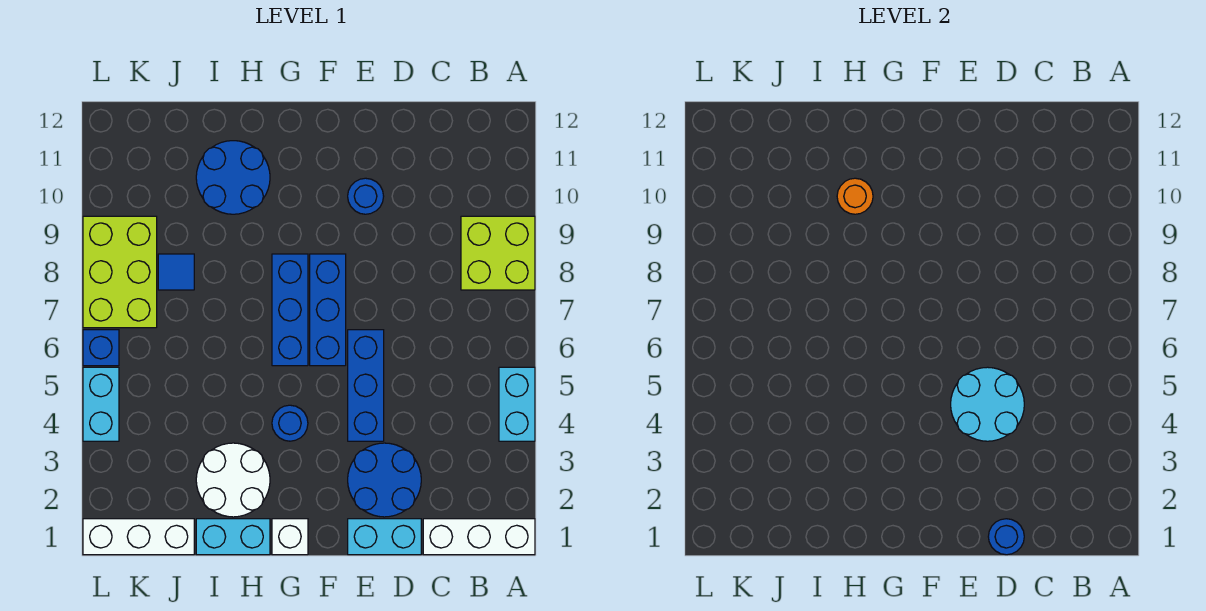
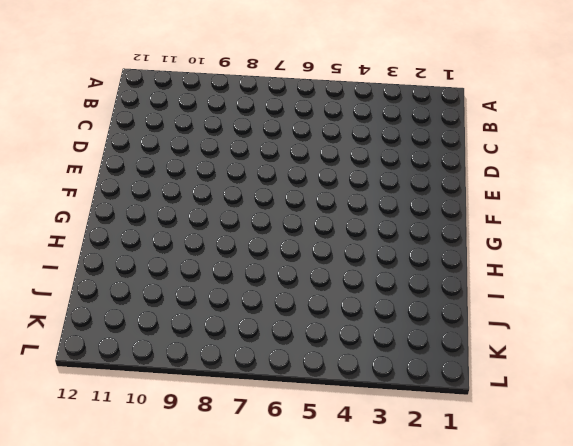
none -> white brick A1:C1 level 1
none -> cyan brick A4:A5 level 1
none -> lime brick A8:B9 level 1

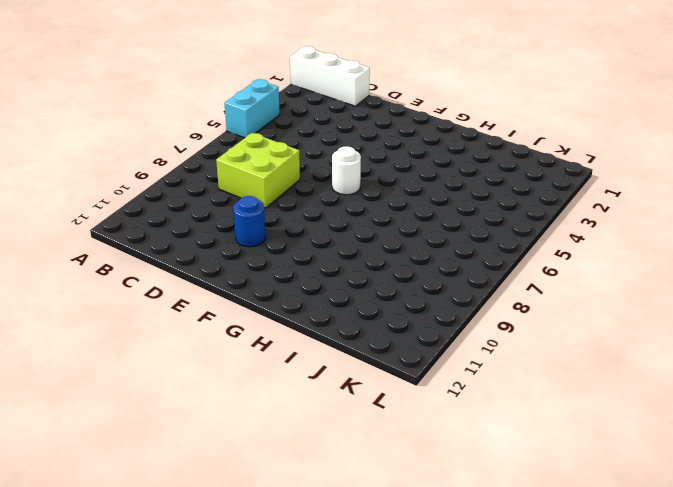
lime brick C7:D8 level 1 -> lime brick A8:B9 level 1
white round brick F6 level 1 -> blue brick F6:F8 level 1
none -> cyan brick D1:E1 level 1
none -> blue round brick D2:E3 level 1
none -> blue brick E4:E6 level 1

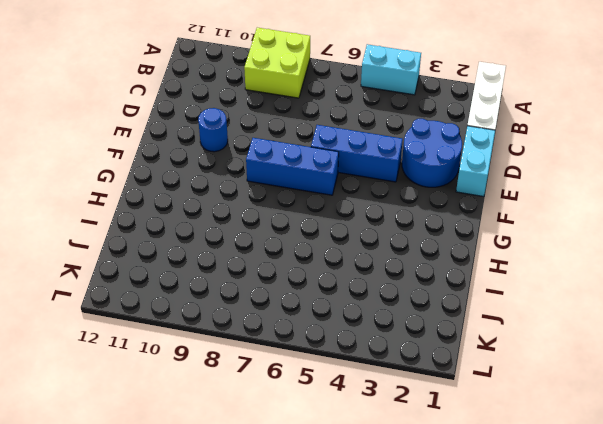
none -> white brick G1 level 1
none -> blue round brick G4 level 1
none -> blue brick G6:G8 level 1

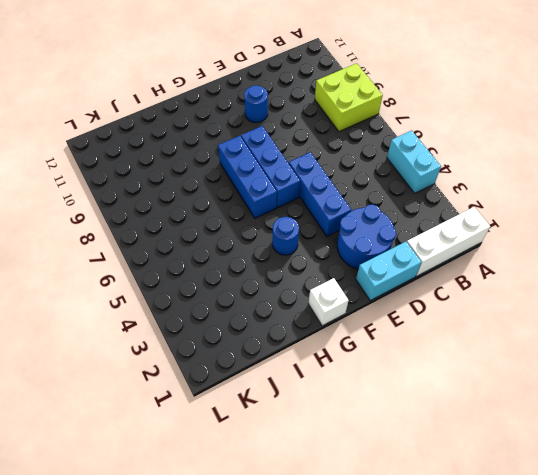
none -> cyan brick H1:I1 level 1
none -> white round brick H2:I3 level 1
none -> blue round brick H10:I11 level 1

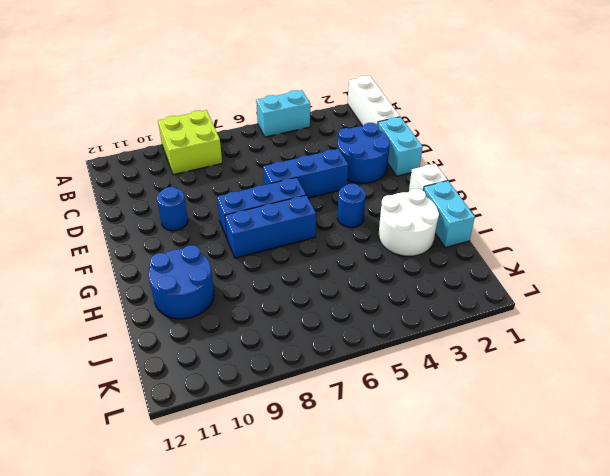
none -> white brick J1:L1 level 1
none -> blue tile J8 level 1
none -> lime brick K7:L9 level 1

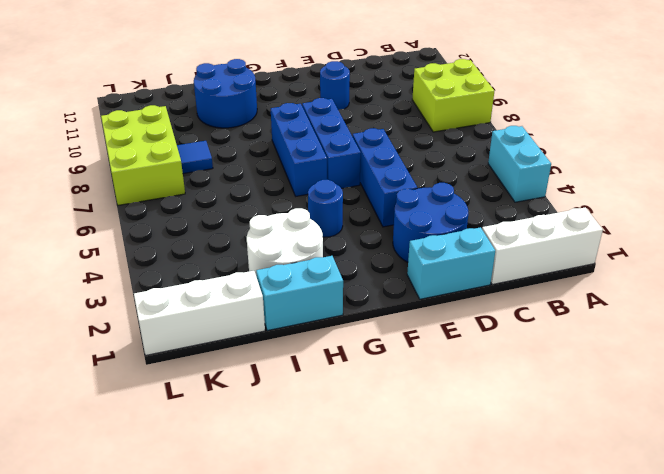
none -> white brick G1 level 1
none -> cyan brick L4:L5 level 1
none -> blue brick L6 level 1

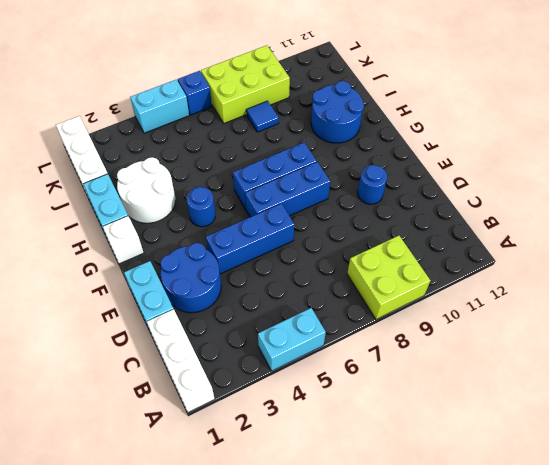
none -> blue round brick D1 level 2
none -> cyan round brick D4:E5 level 2
none -> orange round brick H10 level 2

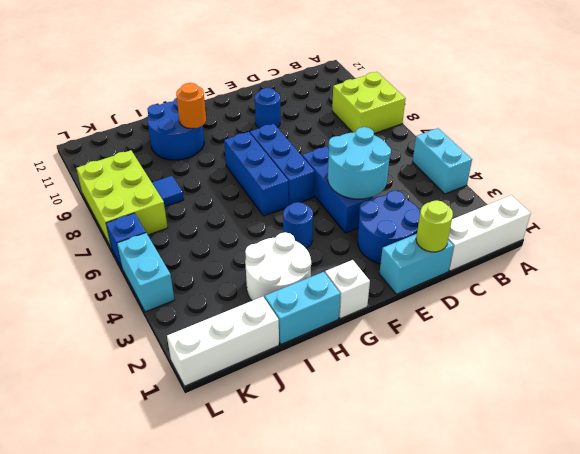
lime round brick D1 level 2 -> blue round brick D1 level 2

